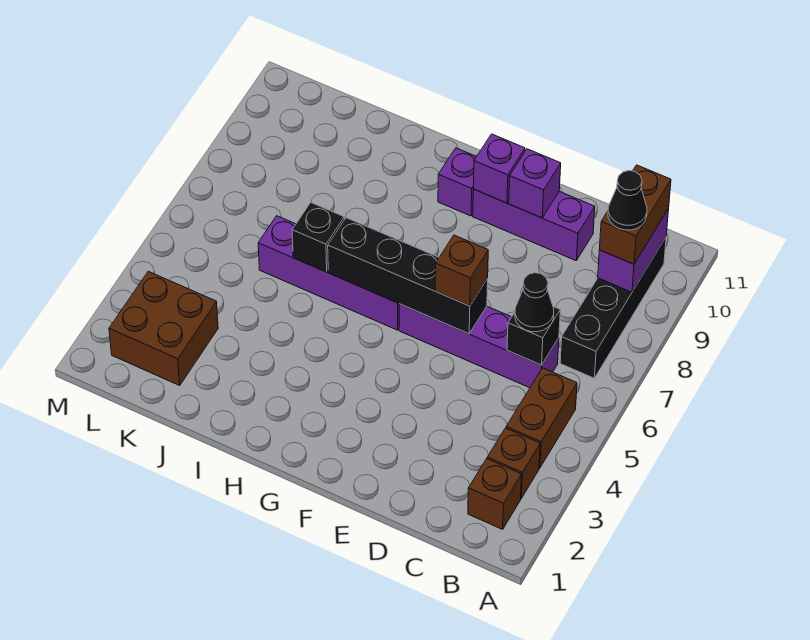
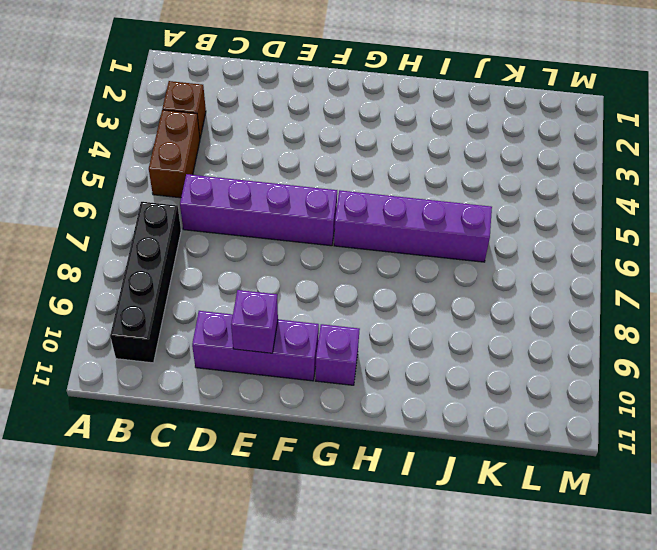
none -> brown brick B2 level 1
none -> brown brick K2:L3 level 1
none -> purple brick B9:B10 level 2

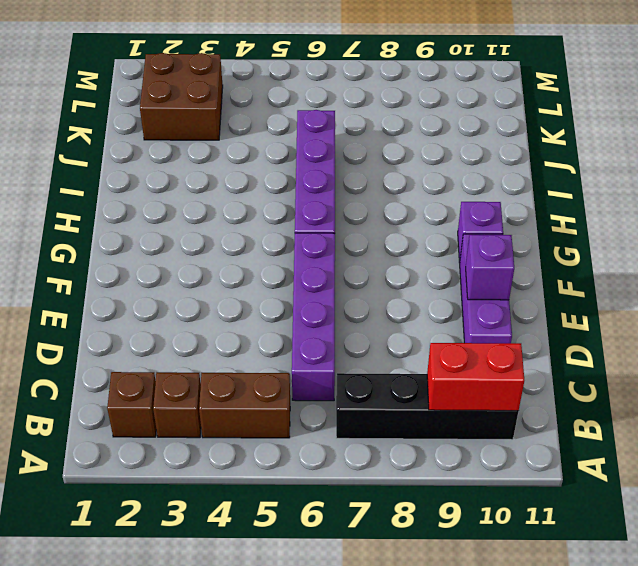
red brick B9:B10 level 2 -> purple brick B9:B10 level 2
none -> black brick C6 level 2
none -> black brick E6:H6 level 2
none -> purple brick F10 level 2

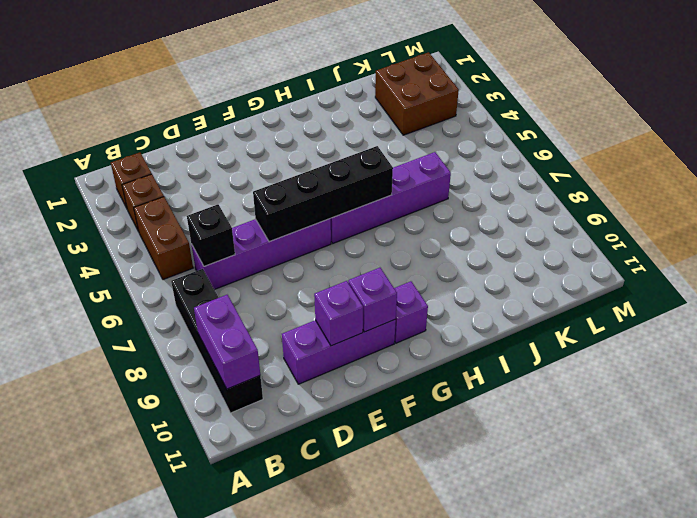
none -> black brick I6 level 2
none -> brown brick B9:B10 level 3
none -> black cone C6 level 3

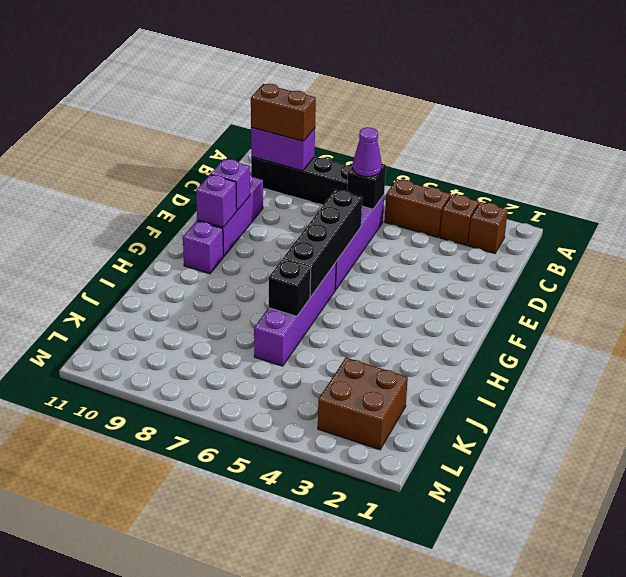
purple cone C6 level 3 -> black cone C6 level 3
none -> brown brick E6 level 3
none -> black cone B9 level 4

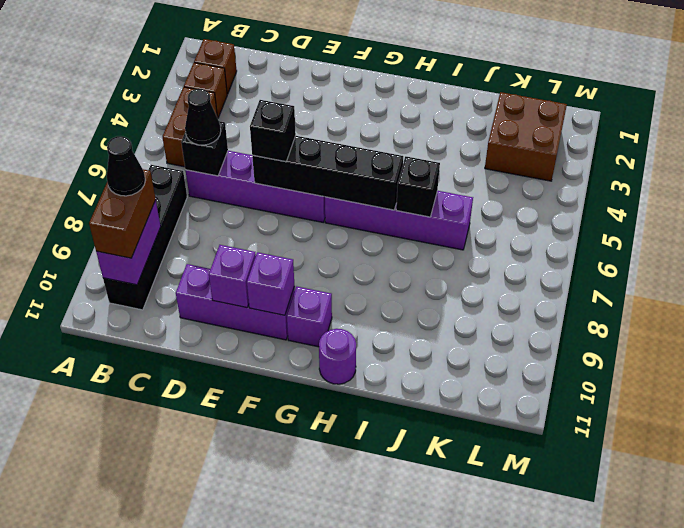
black brick E6 level 3 -> brown brick E6 level 3
purple round brick H11 level 1 -> none

